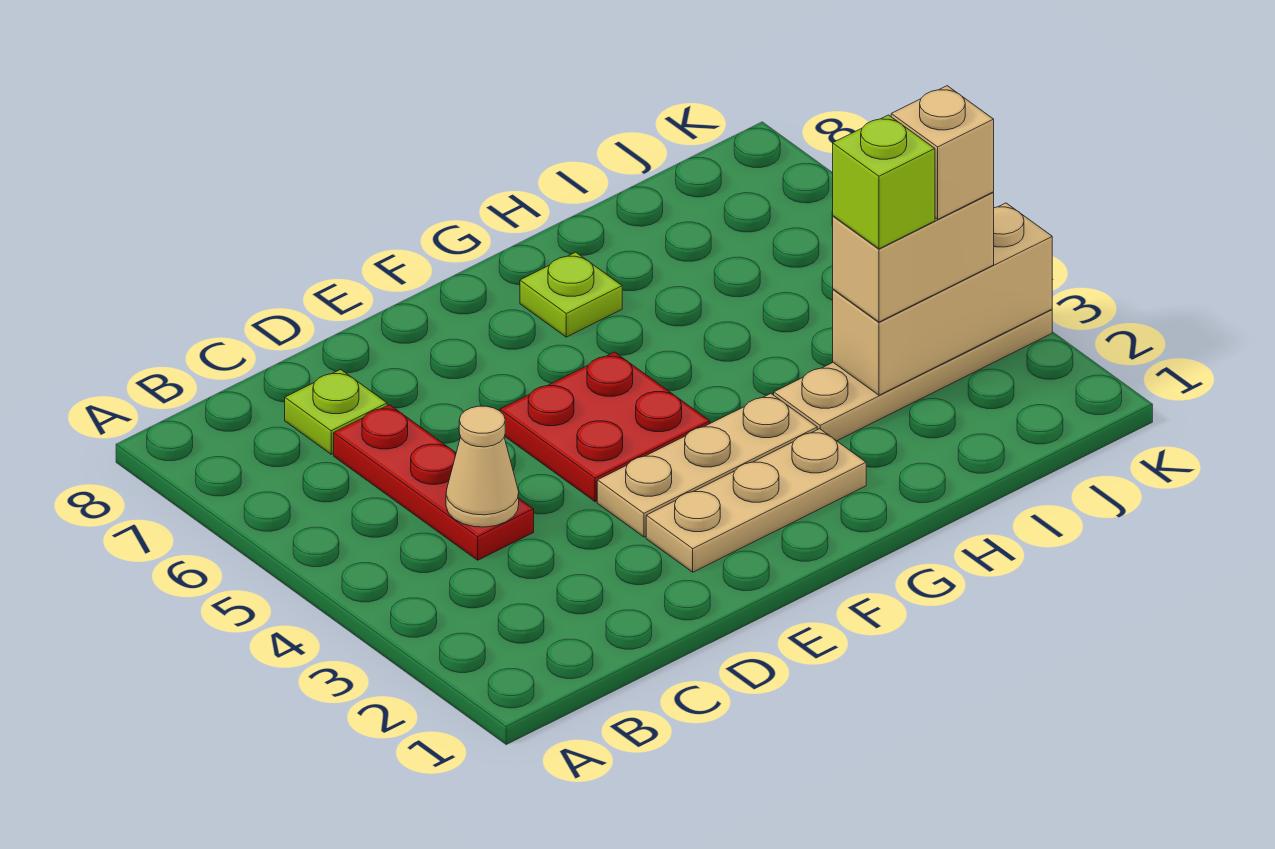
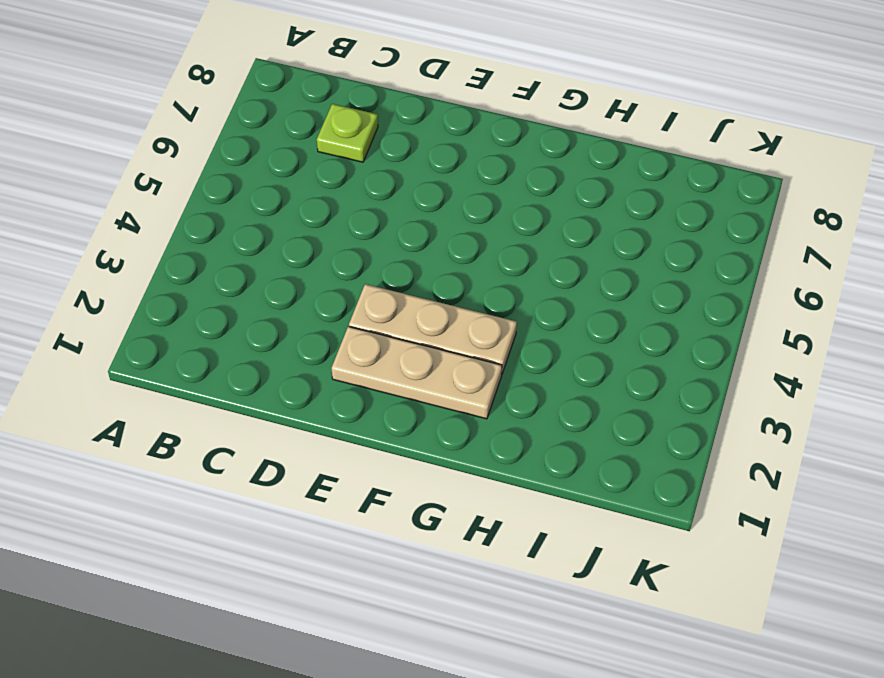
none -> red plate C4:C6 level 1
none -> red plate E4:F5 level 1
none -> lime plate G7 level 1

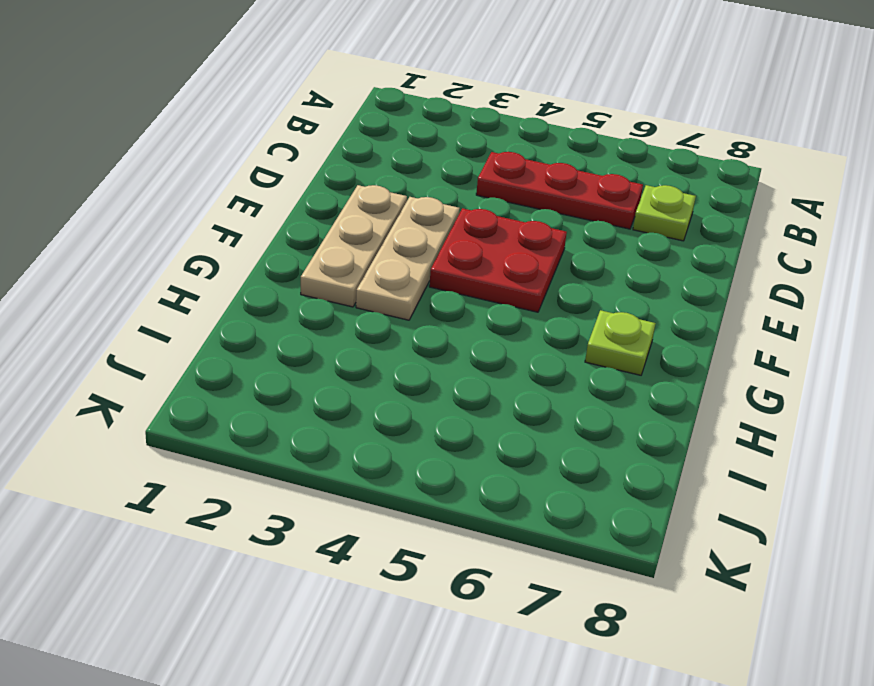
none -> tan plate H3:K3 level 1
none -> tan cone C4 level 2
none -> tan brick I3:K3 level 2

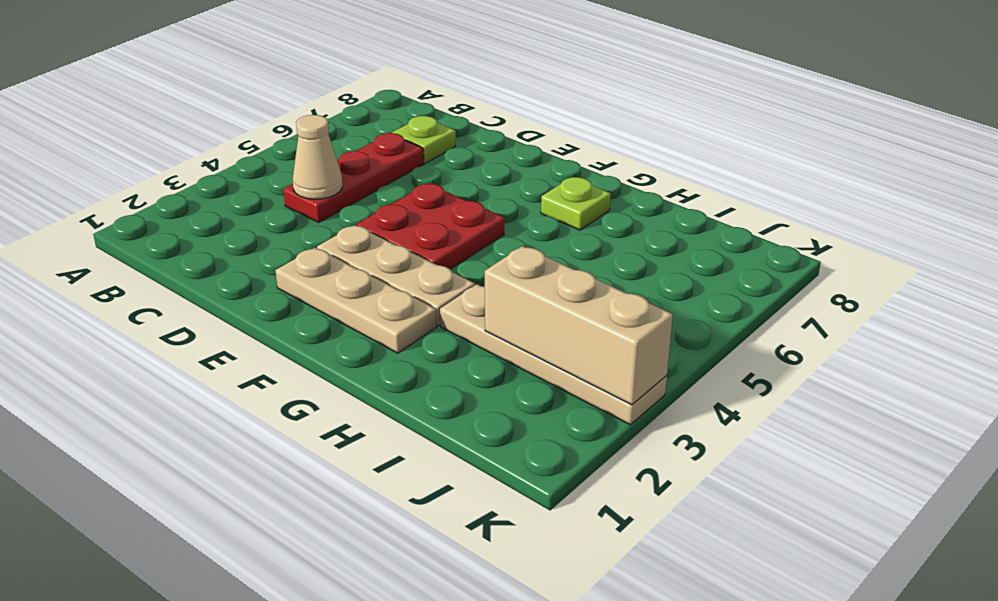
none -> tan brick I3:J3 level 3
none -> lime brick I3 level 4
none -> tan brick J3 level 4

